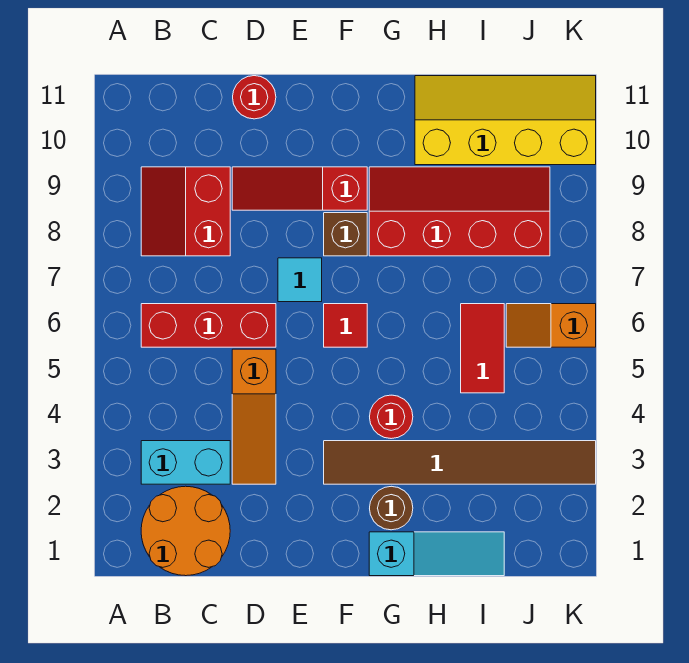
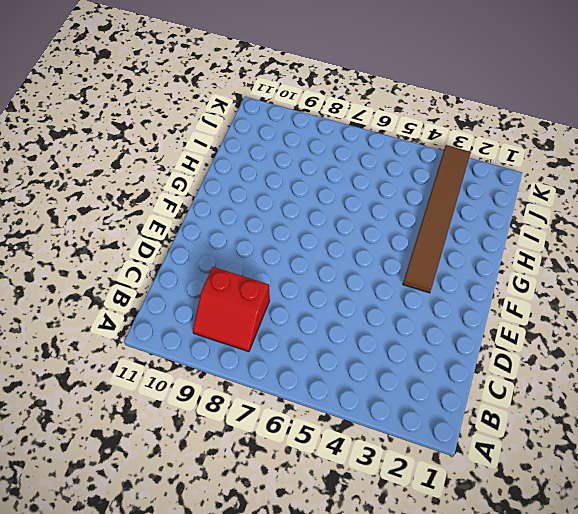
none -> orange round brick B1:C2 level 1
none -> cyan brick B3:C3 level 1
none -> red brick B6:D6 level 1

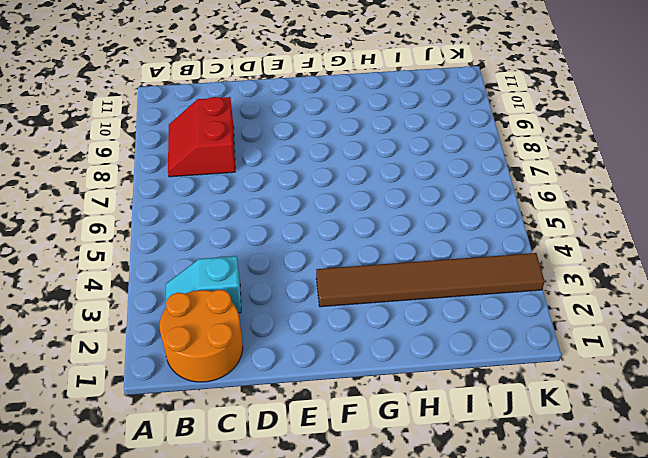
cyan slope B3:C3 level 1 top C -> cyan brick B3:C3 level 1
none -> red brick B6:D6 level 1
none -> orange slope D3:D5 level 1 top 5
none -> red slope D9:F9 level 1 top F

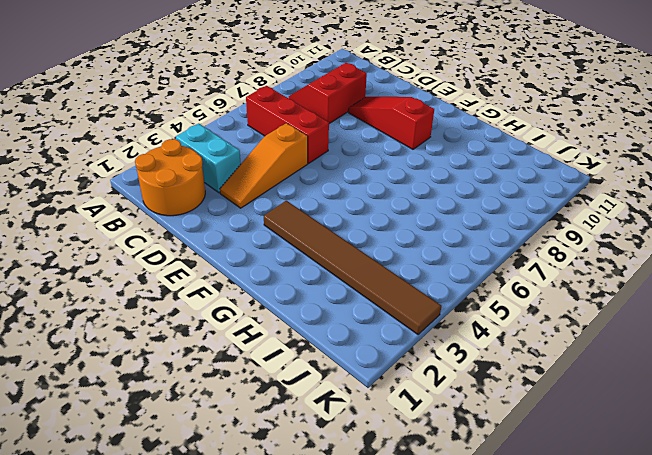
none -> red round brick D11 level 1
none -> cyan tile E7 level 1
none -> red tile F6 level 1

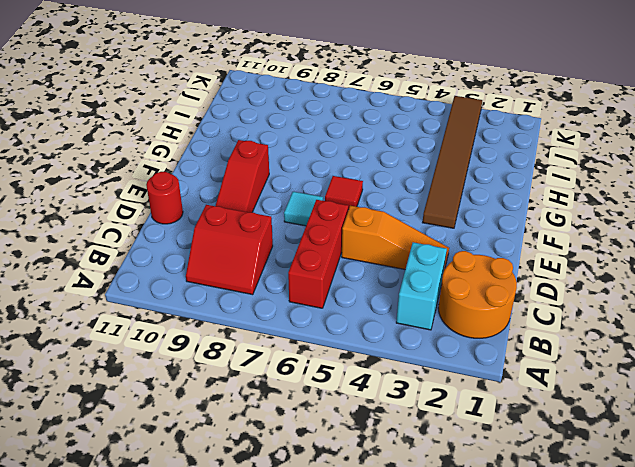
none -> brown brick F8 level 1
none -> cyan slope G1:I1 level 1 top G
none -> brown round brick G2 level 1

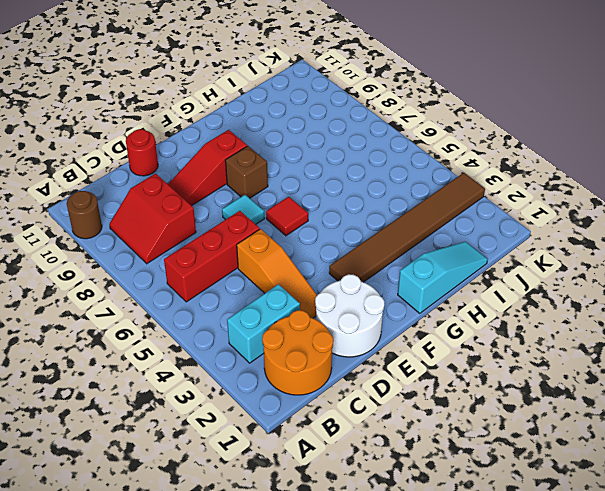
brown round brick A10 level 1 -> brown round brick G2 level 1
white round brick D1:E2 level 1 -> none
none -> red round brick G4 level 1
none -> red slope G8:J9 level 1 top 8
none -> yellow slope H10:K11 level 1 top 10

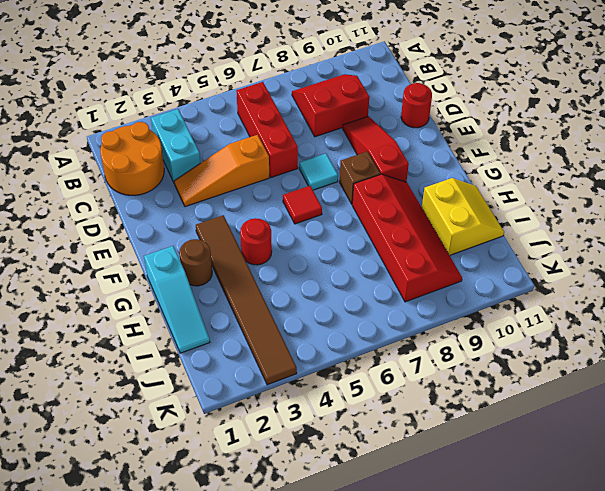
yellow slope H10:I11 level 1 top 10 -> yellow slope H10:K11 level 1 top 10
none -> red tile I5:I6 level 1
none -> orange slope J6:K6 level 1 top K

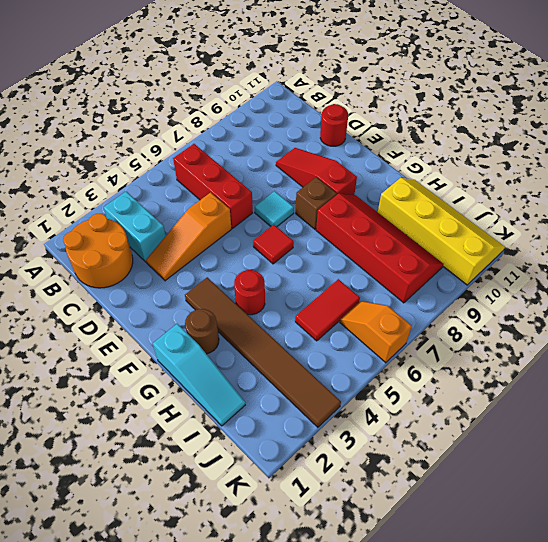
none -> red slope B8:C9 level 1 top C

